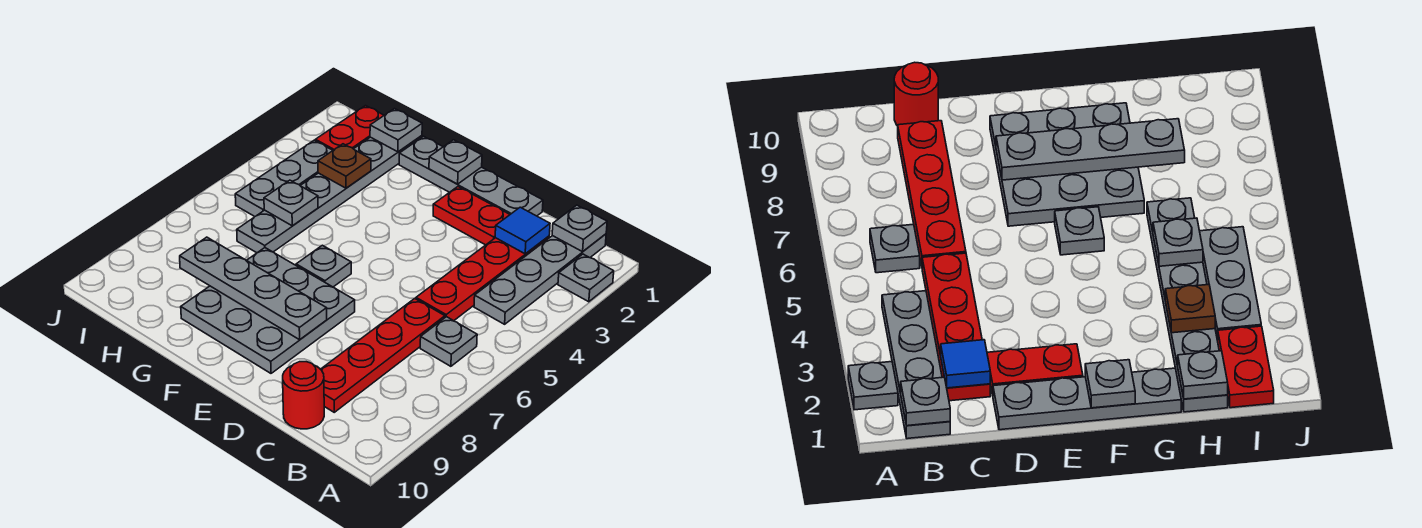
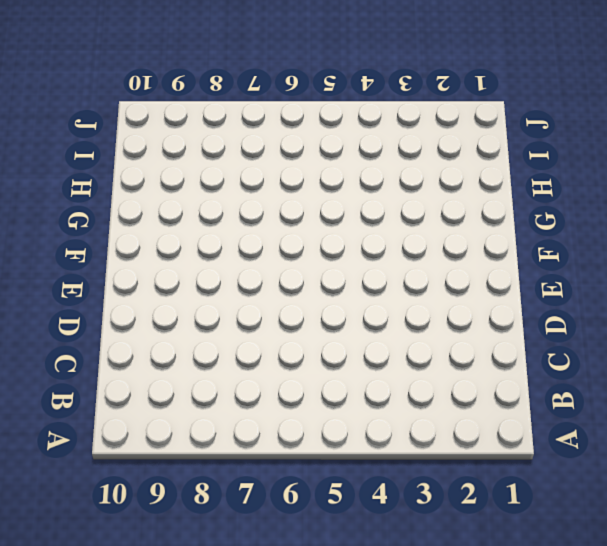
none -> grey plate A2 level 1
none -> grey plate B1:B4 level 1
none -> grey plate B6 level 1

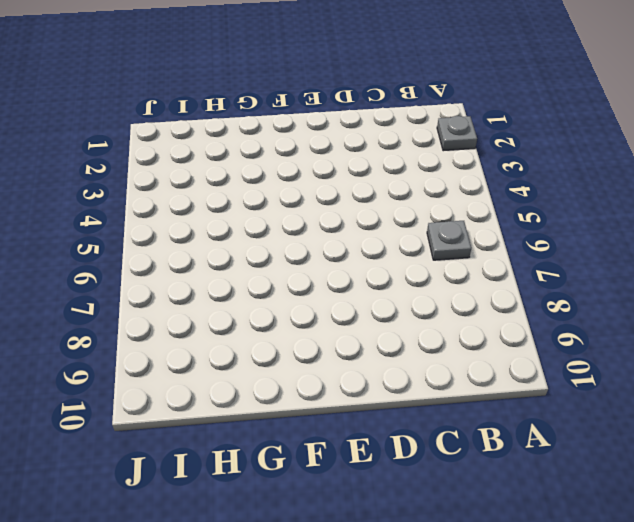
none -> grey plate B1:B4 level 1
none -> red plate C2:C5 level 1
none -> red plate C6:C9 level 1

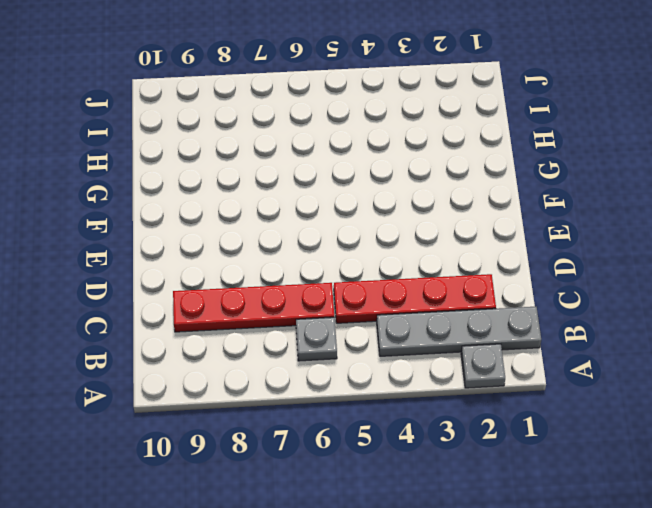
none -> red round brick C10 level 1
none -> grey plate D1:G1 level 1
none -> red plate D2:E2 level 1

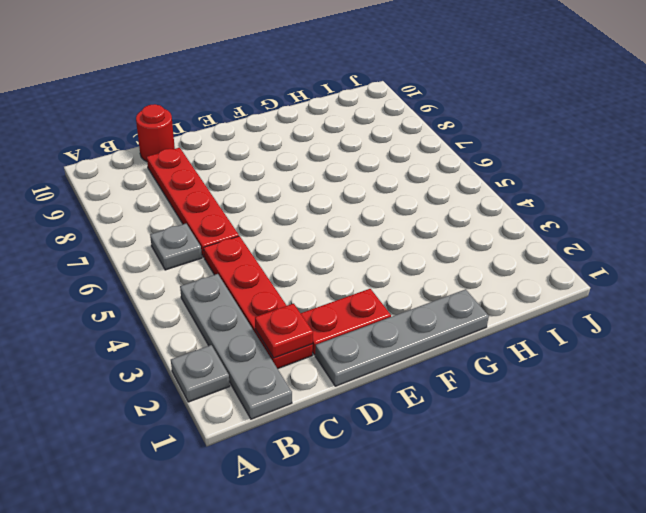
red plate C2 level 2 -> blue tile C2 level 2
none -> grey plate E7:G9 level 1
none -> grey plate F6 level 1
none -> grey plate H1:H6 level 1

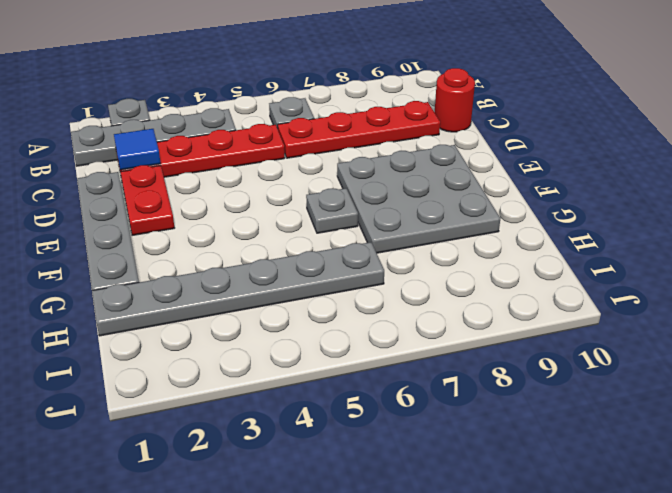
none -> red plate I1:I2 level 1
none -> grey plate I3:I5 level 1
none -> grey plate B1 level 2

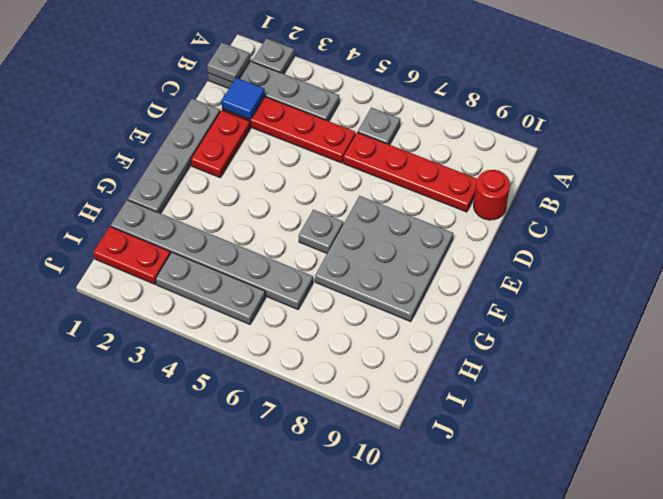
none -> grey plate E8:H8 level 2
none -> grey plate F1 level 2
none -> grey plate H1 level 2

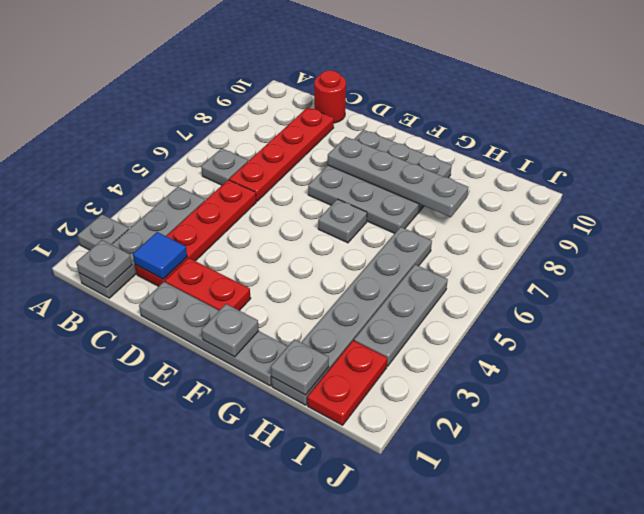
none -> brown plate H3 level 2
none -> grey plate H5 level 2

